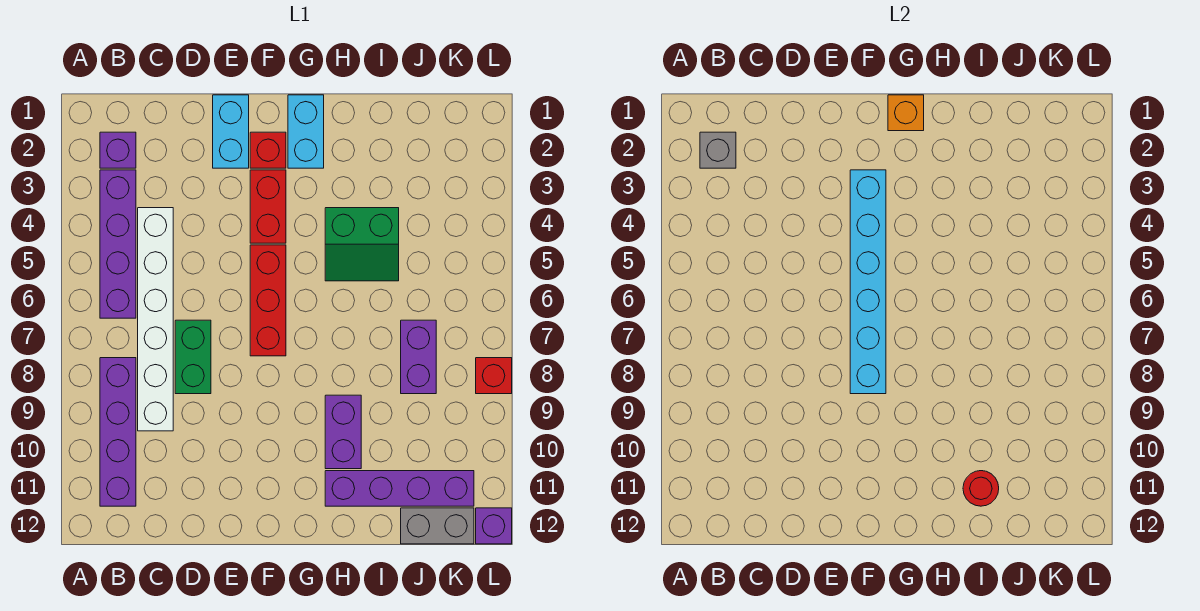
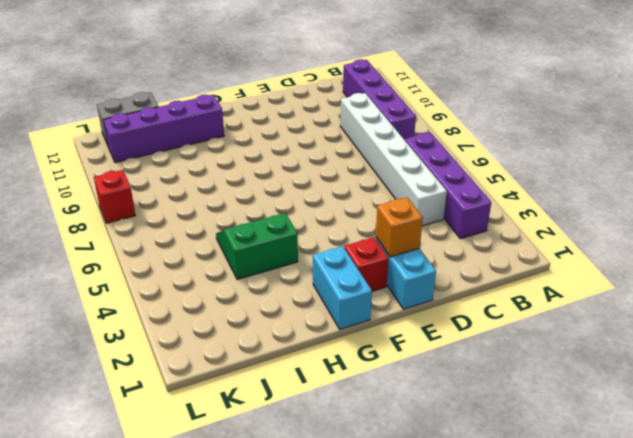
orange brick E2 level 2 -> orange brick G1 level 2
none -> purple brick B2 level 1
none -> green brick D7:D8 level 1
none -> red brick F3:F4 level 1

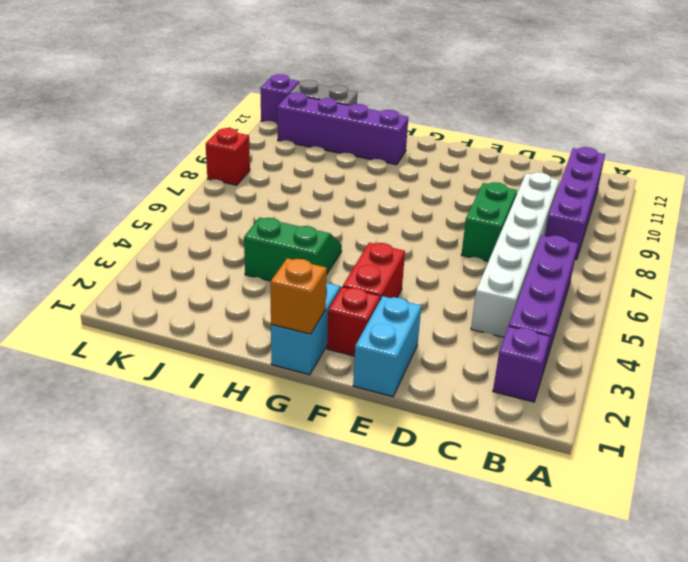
none -> red brick F5:F7 level 1
none -> purple brick H9:H10 level 1
none -> purple brick J7:J8 level 1

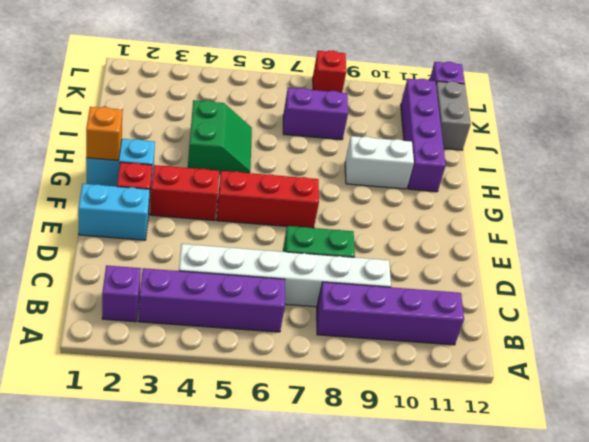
white brick H9:H10 level 1 -> purple brick H9:H10 level 1
none -> grey brick B2 level 2
none -> cyan brick F3:F8 level 2
none -> red round brick I11 level 2

